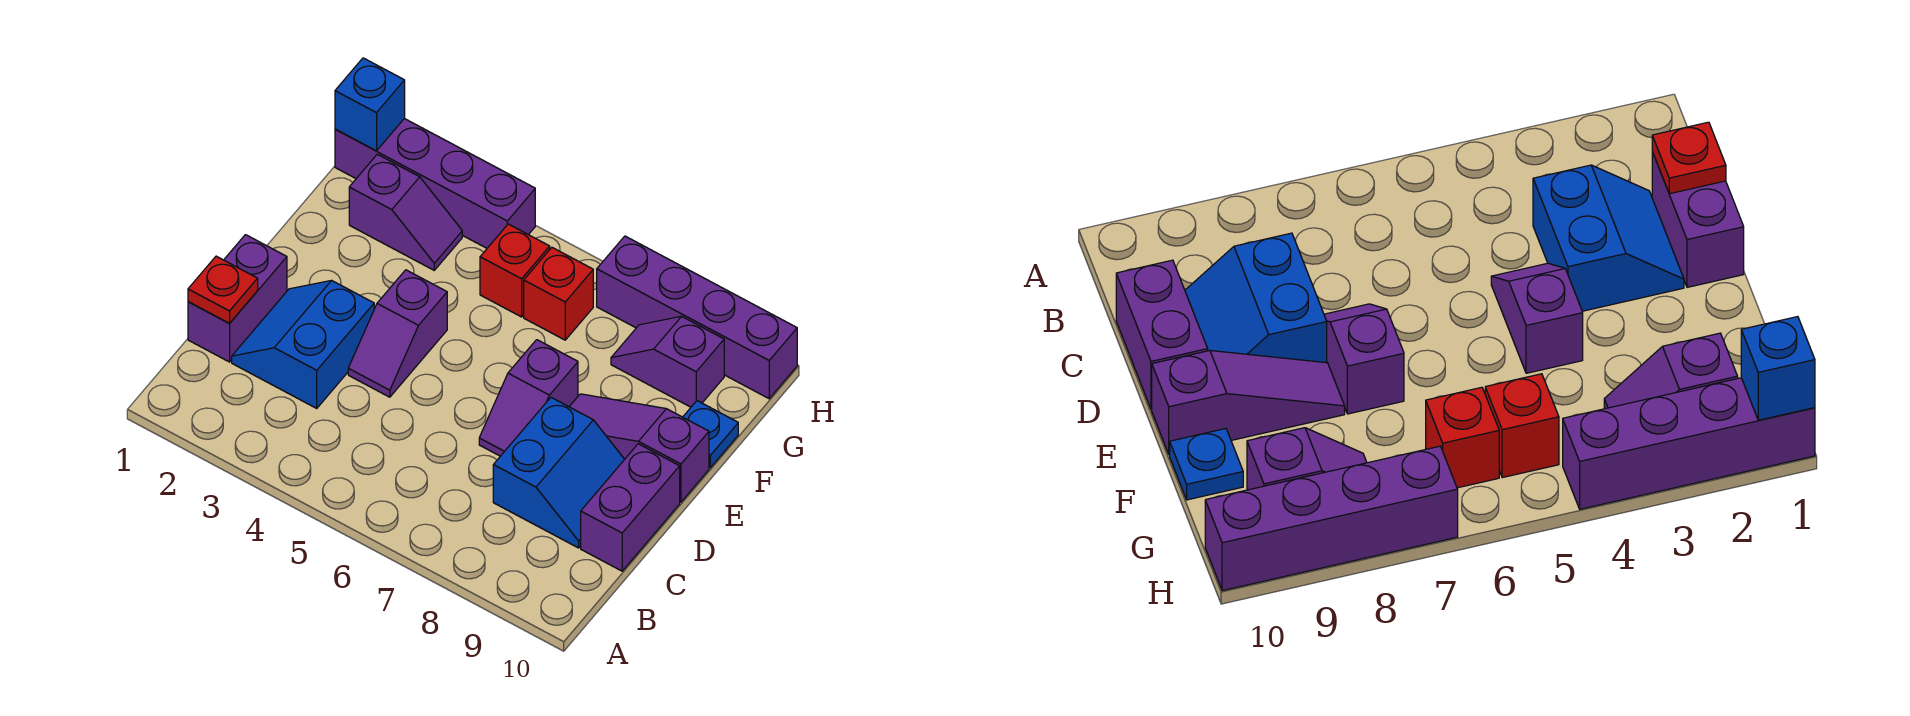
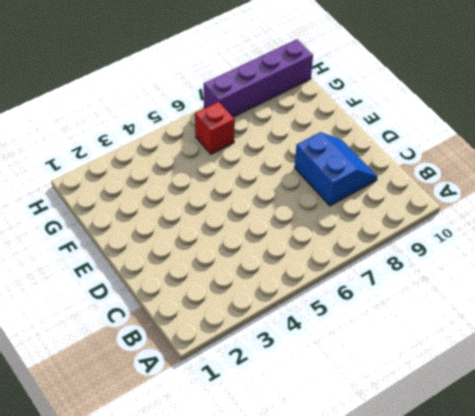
none -> purple brick C1:D1 level 1
none -> blue slope C2:D3 level 1 top 3
none -> purple brick C10:D10 level 1

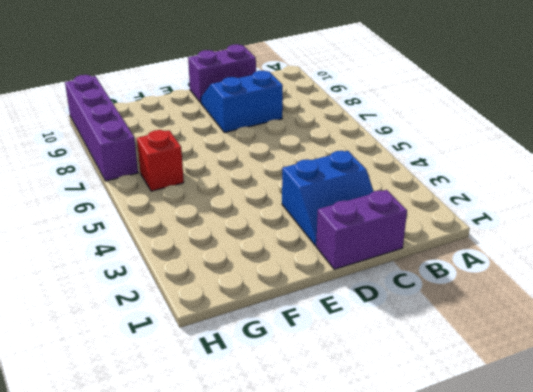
none -> purple slope D4:E4 level 1 top E
none -> purple slope D7:E7 level 1 top E
none -> purple slope E8:E10 level 1 top 10

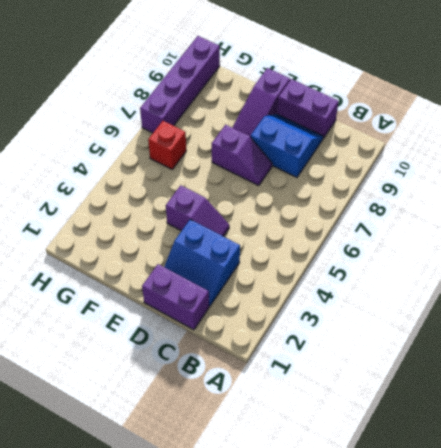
none -> blue plate F10 level 1
none -> purple slope G2:G3 level 1 top 2
none -> red brick G5 level 1

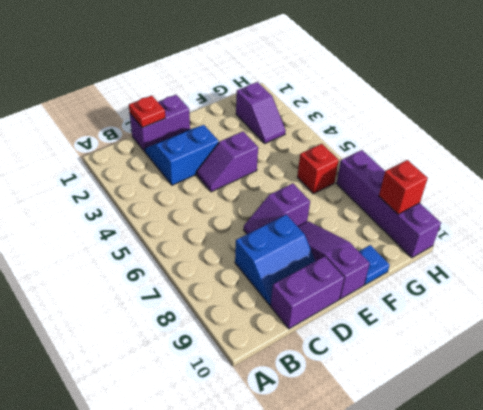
red brick H9 level 2 -> red brick G5 level 1
none -> purple slope G8:G9 level 1 top 9
none -> purple brick H1:H4 level 1
none -> blue brick H1 level 2

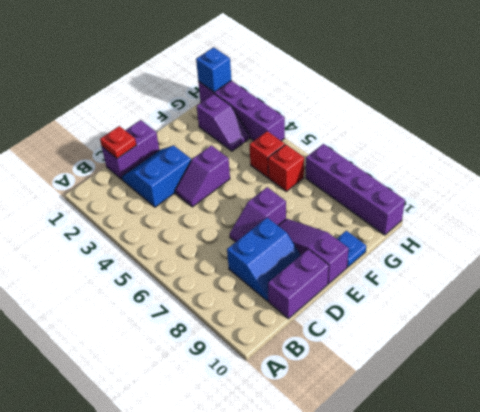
none -> purple slope G8:G9 level 1 top 9

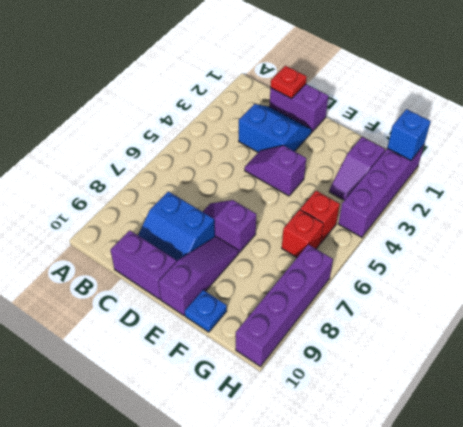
none -> purple slope G8:G9 level 1 top 9

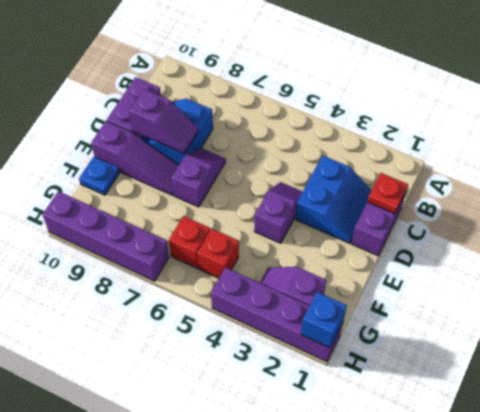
purple slope D8:D9 level 2 top 9 -> purple slope G8:G9 level 1 top 9

